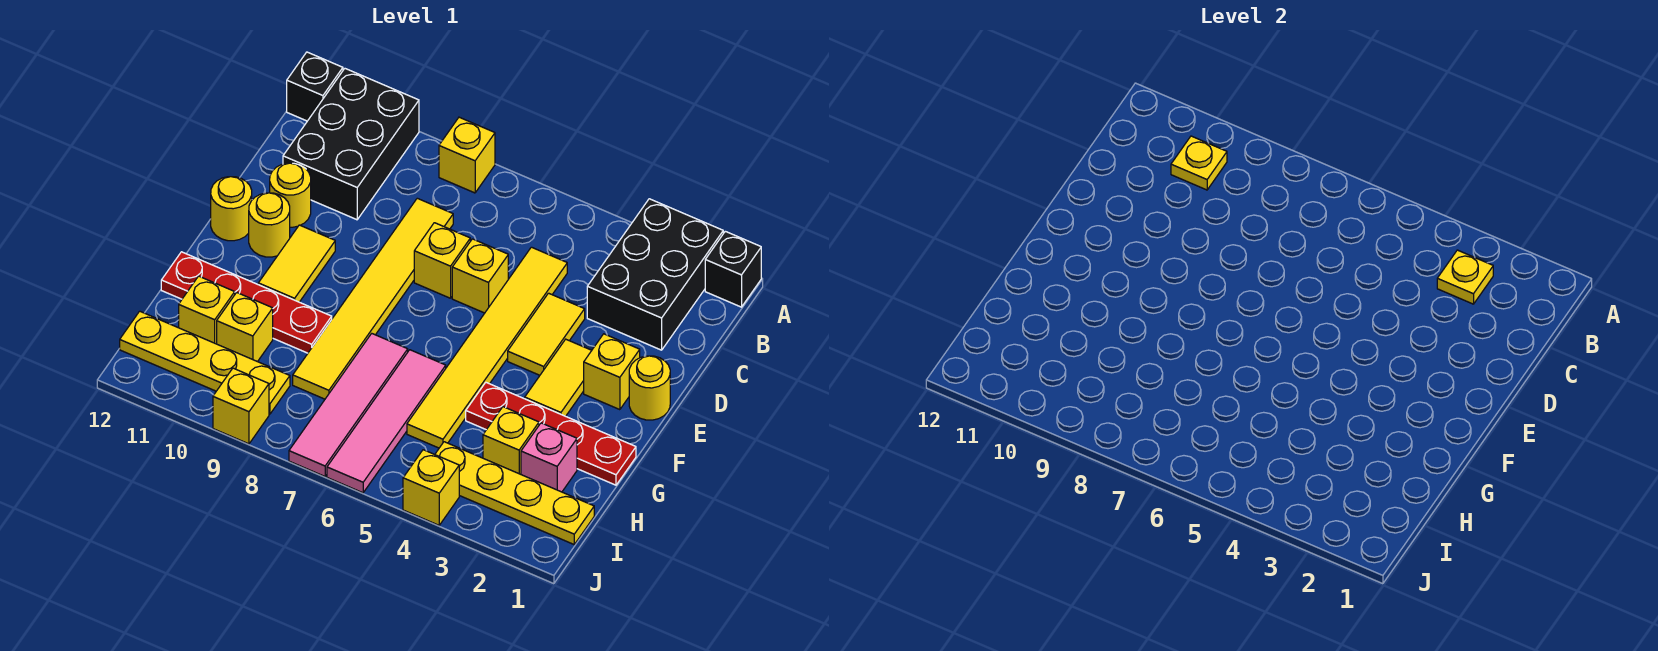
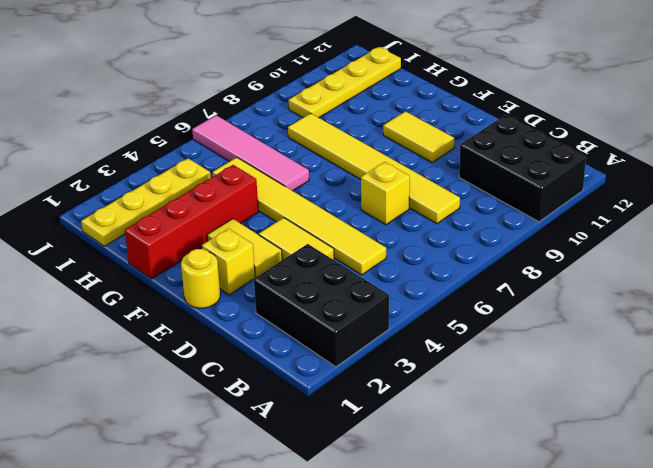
red brick G1:G4 level 1 -> red plate G1:G4 level 1
none -> black brick A1 level 1
none -> yellow brick A8 level 1
none -> black brick A12 level 1
none -> yellow brick D6 level 1

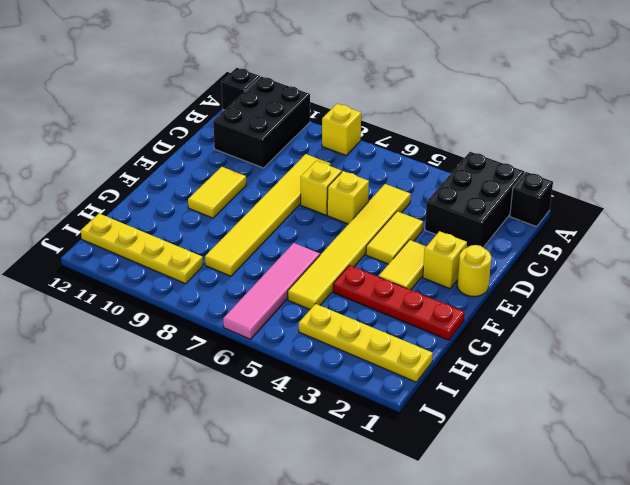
none -> yellow round brick D11 level 1
none -> yellow round brick E11 level 1
none -> yellow round brick E12 level 1
none -> pink tile G7:J7 level 1

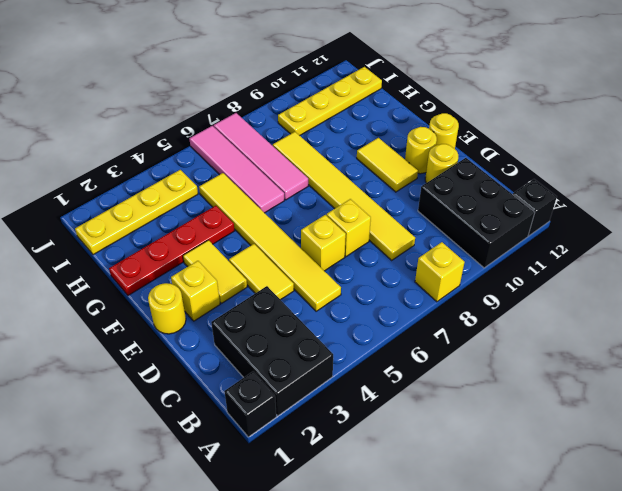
none -> red plate G9:G12 level 1
none -> pink brick H2 level 1
none -> yellow brick H3 level 1
none -> yellow brick H10 level 1

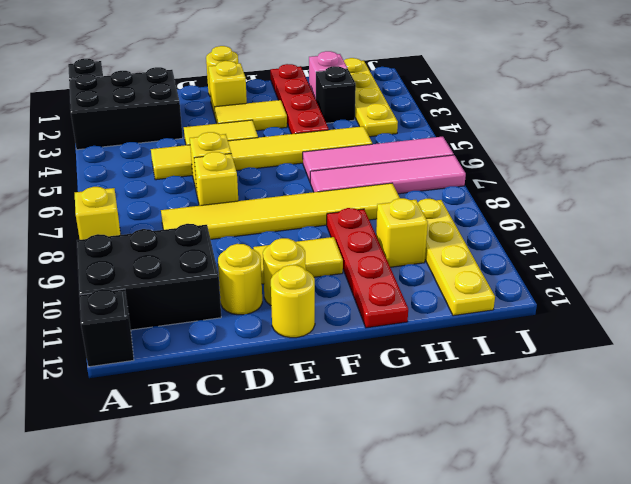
black brick H3 level 1 -> yellow brick H3 level 1
none -> yellow brick H11 level 1
none -> yellow brick J4 level 1
none -> yellow brick J9 level 1
none -> yellow plate B3 level 2

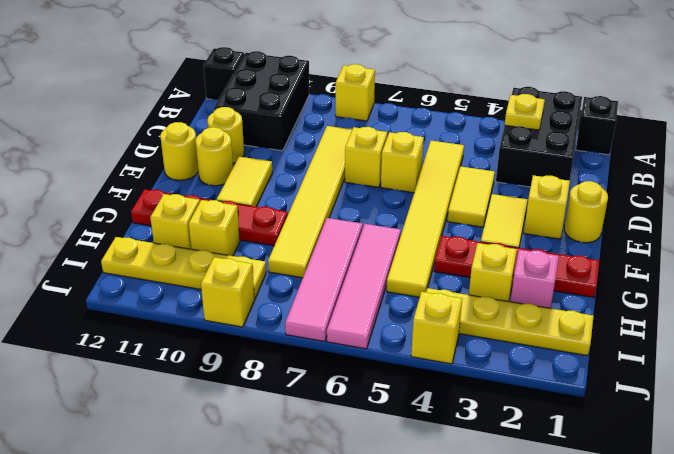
none -> yellow plate B10 level 2

